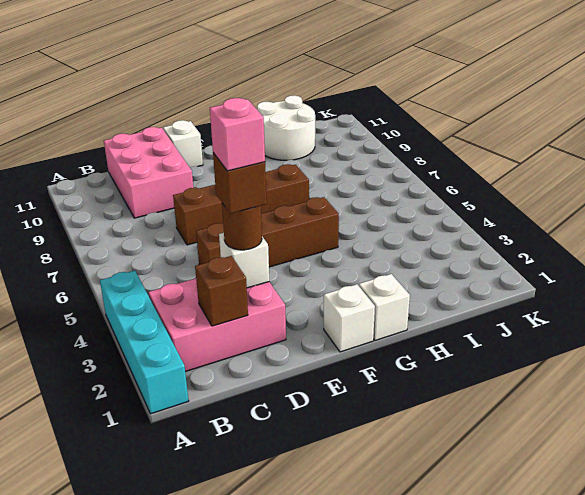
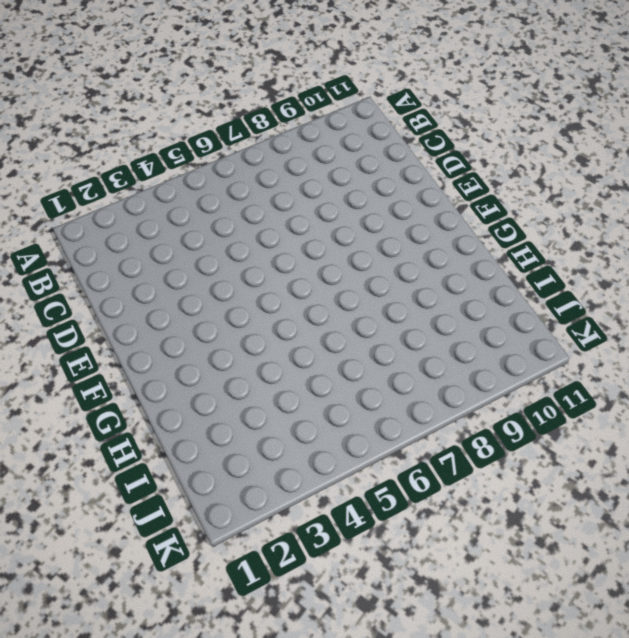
none -> cyan brick A1:A4 level 1
none -> pink brick B2:D3 level 1
none -> pink brick C9:D11 level 1

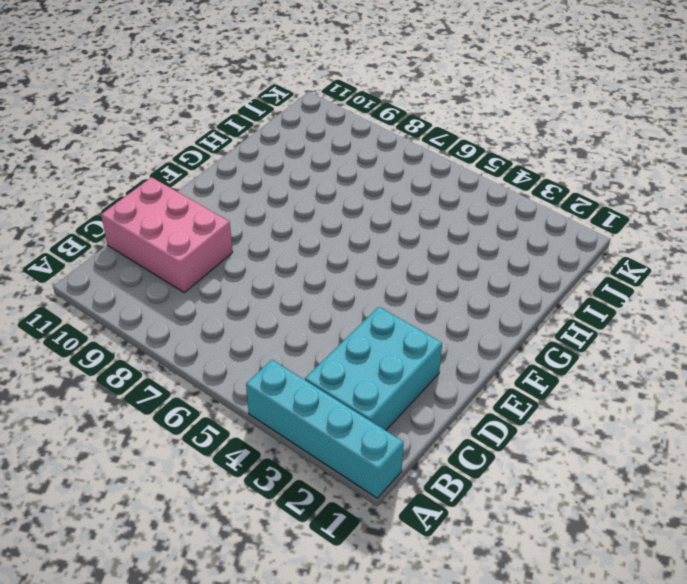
cyan brick B2:D3 level 1 -> pink brick B2:D3 level 1
none -> brown brick D5:G5 level 1
none -> brown brick D7:G7 level 1
none -> white brick E11 level 1

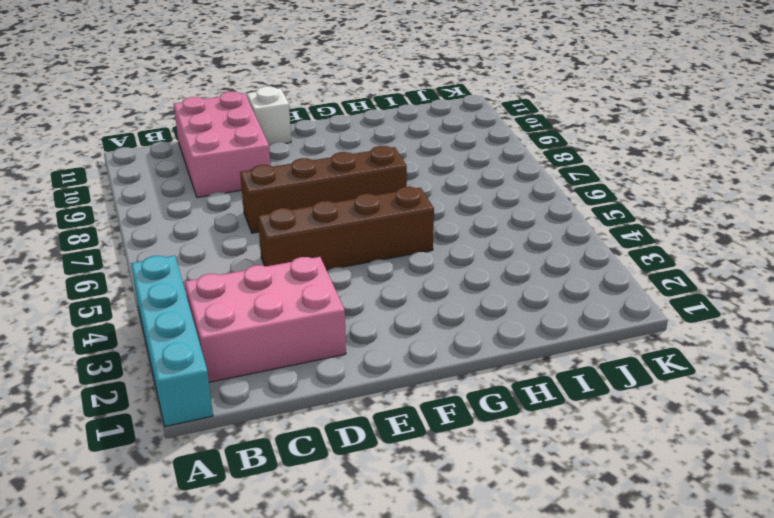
none -> white brick F1 level 1
none -> white brick G1 level 1
none -> white round brick H10:I11 level 1

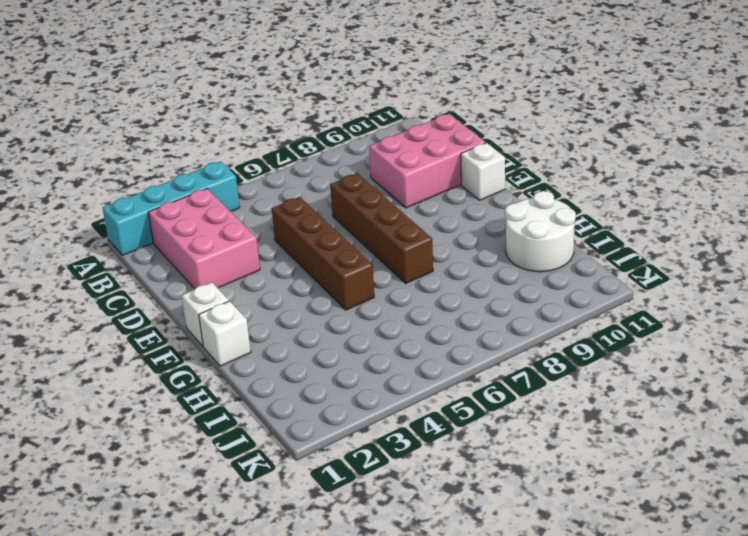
none -> brown brick C2 level 2
none -> white brick D3 level 2
none -> brown round brick D3 level 3

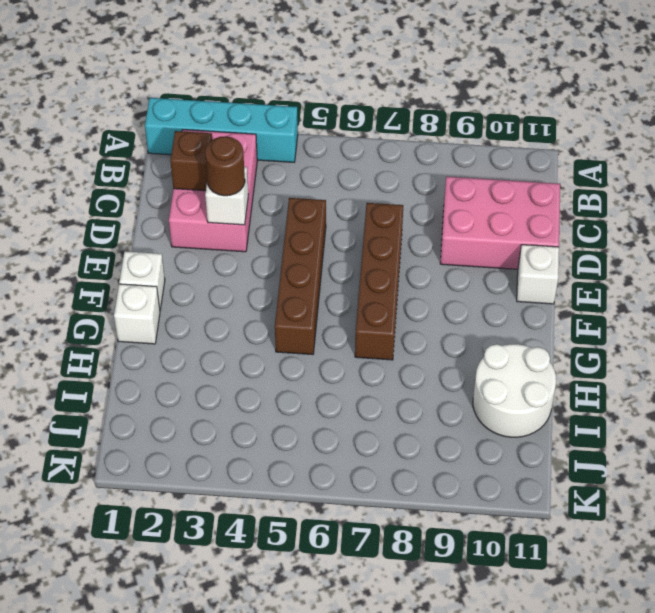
none -> brown brick D3 level 4
none -> pink brick D3 level 5

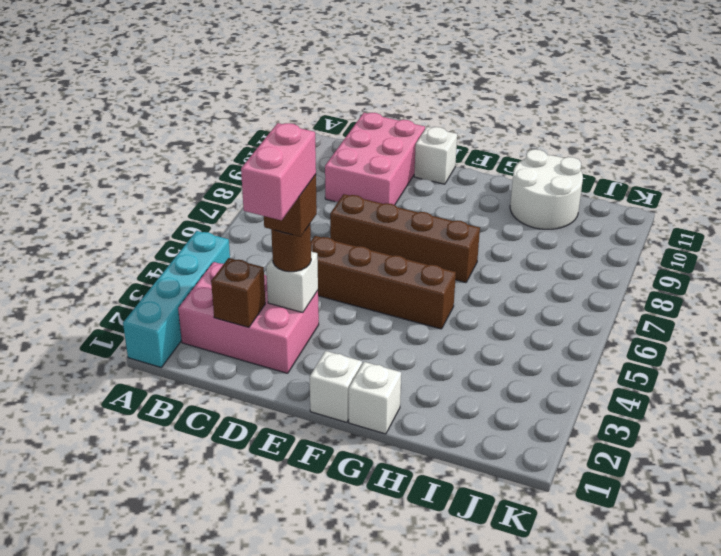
pink brick D2:D3 level 5 -> pink brick D3 level 5

